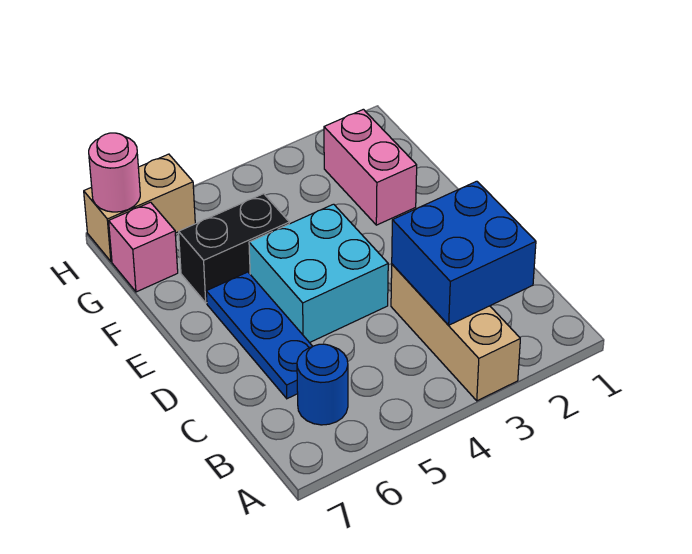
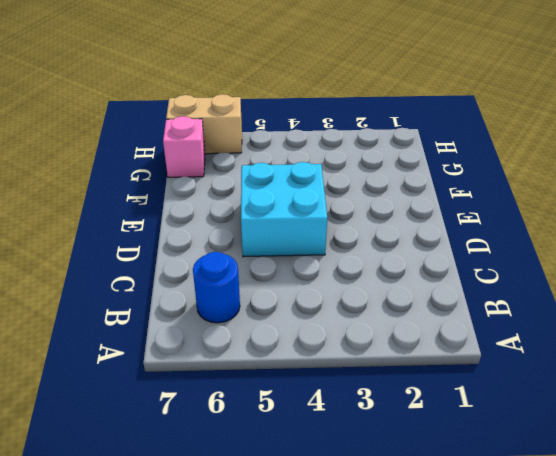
none -> tan brick A3:C3 level 1
none -> blue plate C6:E6 level 1

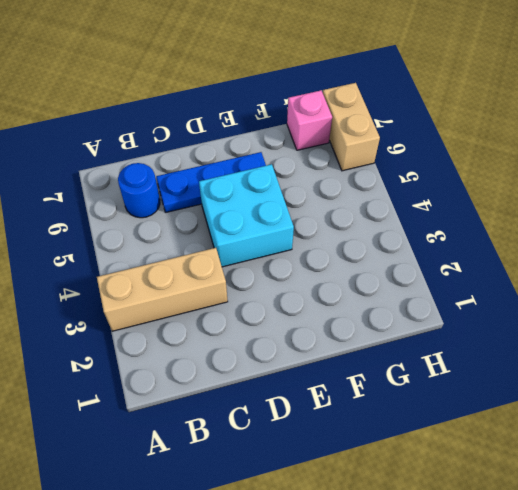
none -> pink brick F2:G2 level 1
none -> black brick F5:F6 level 1

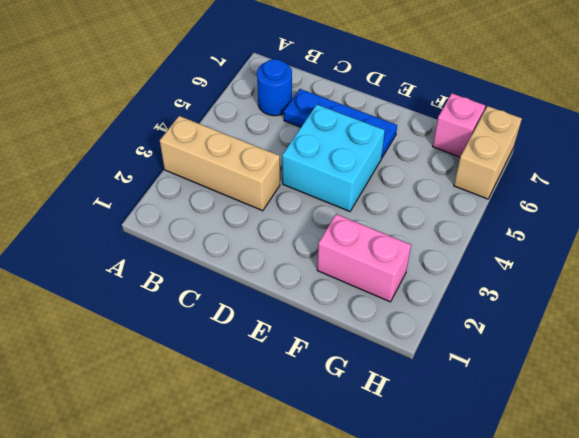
none -> black brick F5:F6 level 1
none -> blue brick B2:C3 level 2

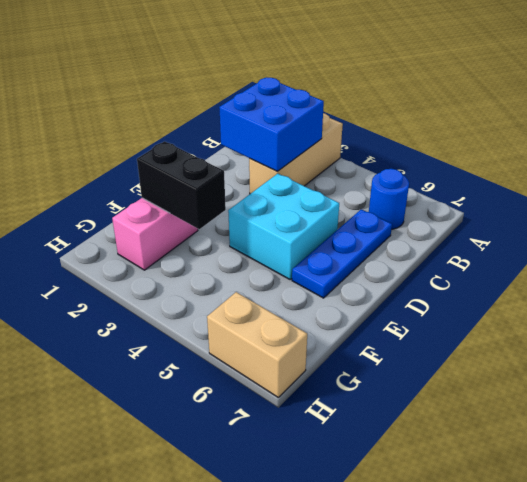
black brick F2:F3 level 2 -> black brick F5:F6 level 1
none -> pink brick G7 level 1
none -> pink round brick H7 level 2

